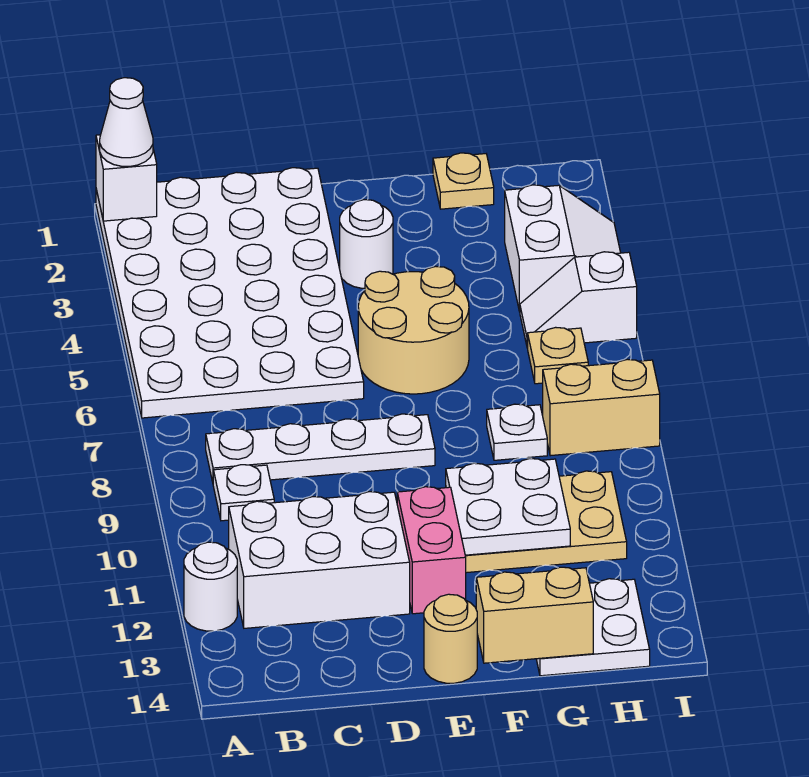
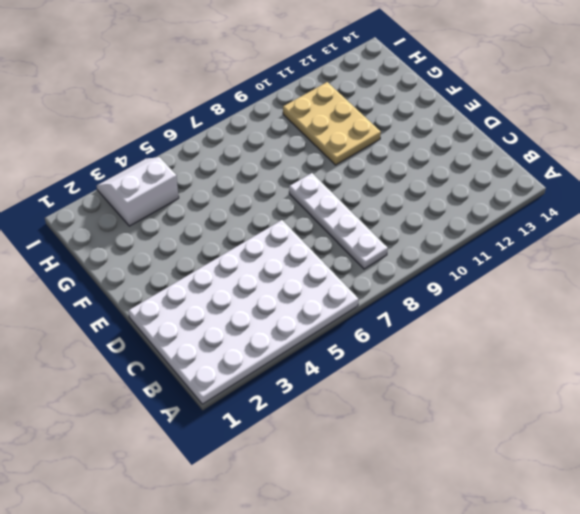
none -> white round brick A12 level 1
none -> white plate B9 level 1
none -> white brick B11:D12 level 1

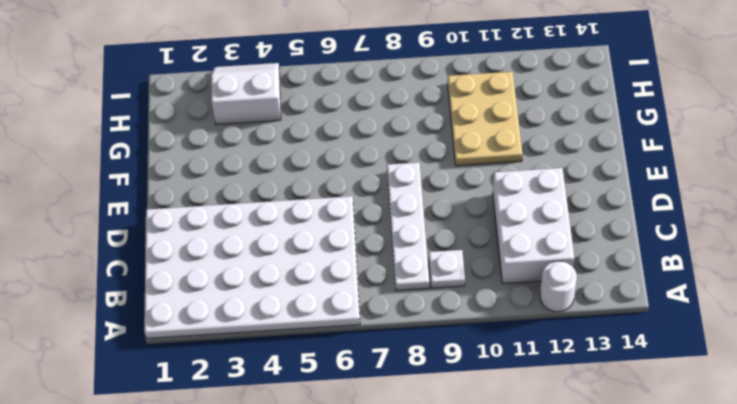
none -> white round brick E3 level 1
none -> tan round brick E5:F6 level 1
none -> pink brick E11:E12 level 1

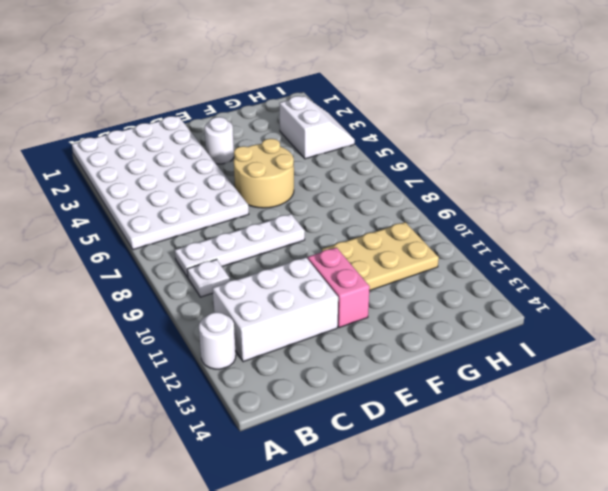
none -> tan round brick E14 level 1
none -> tan plate G1 level 1
none -> white plate G8 level 1

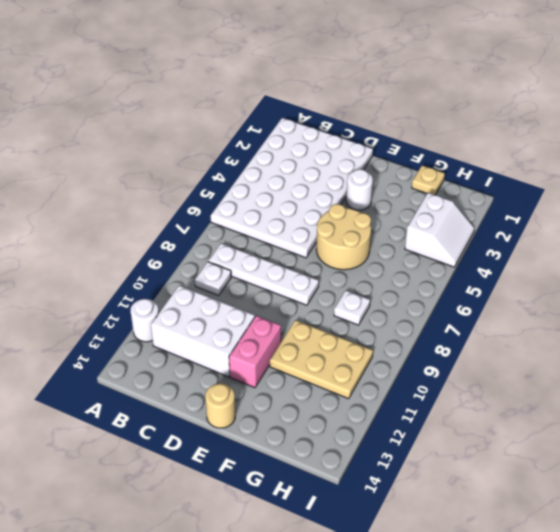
none -> white plate G13:H14 level 1
none -> white slope H5:I5 level 1 top I
none -> tan plate H6 level 1

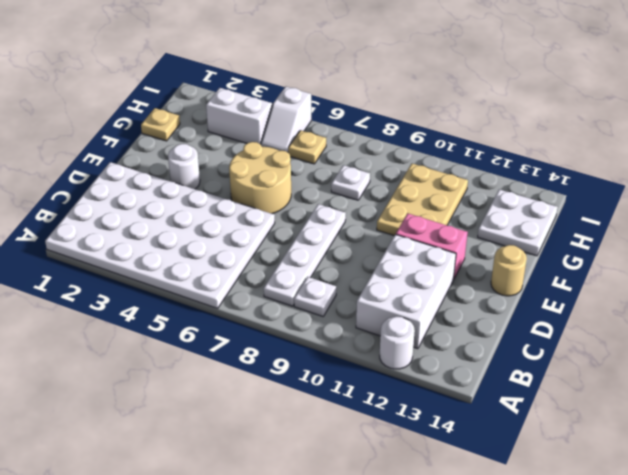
none -> tan brick H8:I8 level 1
none -> white brick A1 level 2
none -> white plate F10:G11 level 2

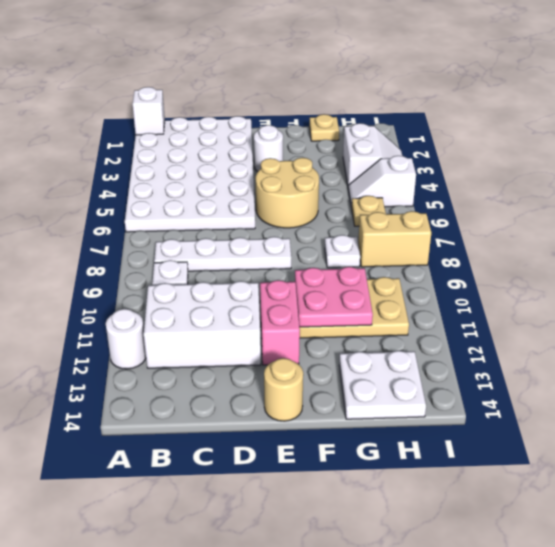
pink plate F10:G11 level 2 -> white plate F10:G11 level 2
none -> tan brick F14:G14 level 2
none -> white cone A1 level 3

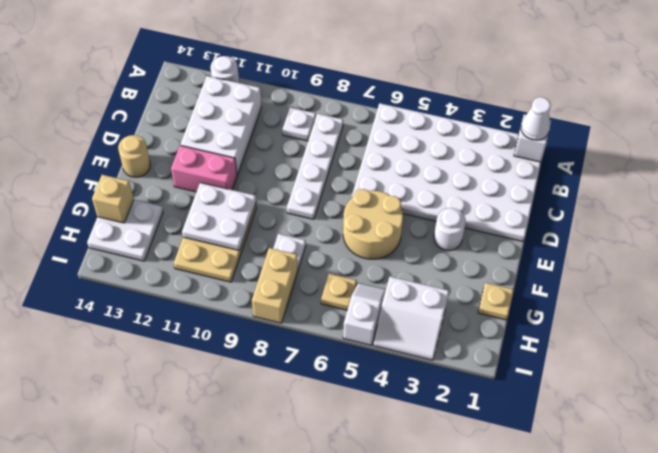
tan brick G14 level 2 -> tan brick F14:G14 level 2

